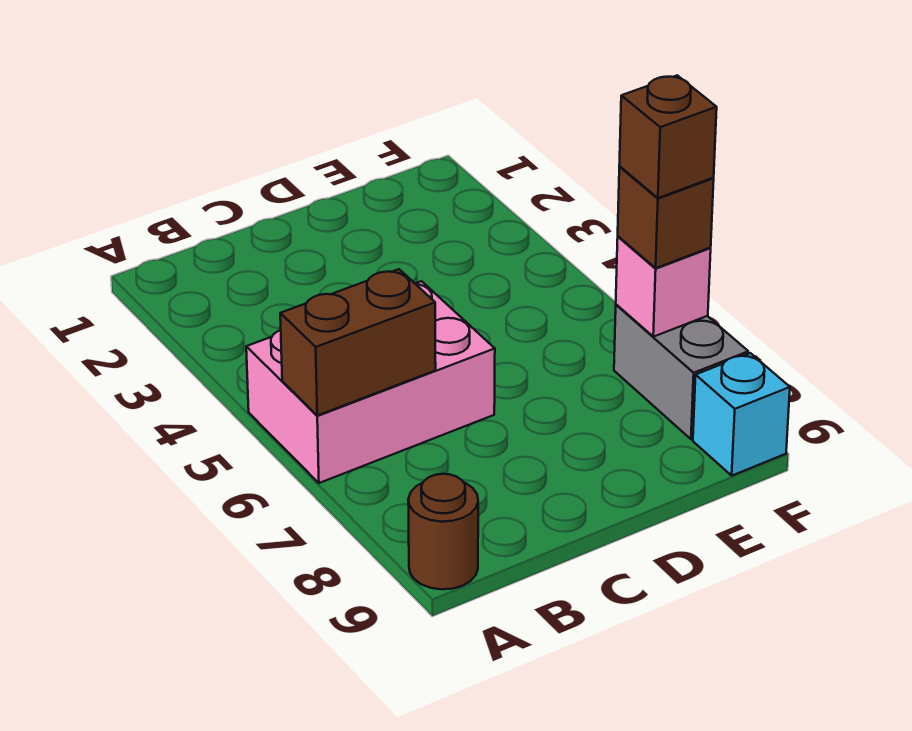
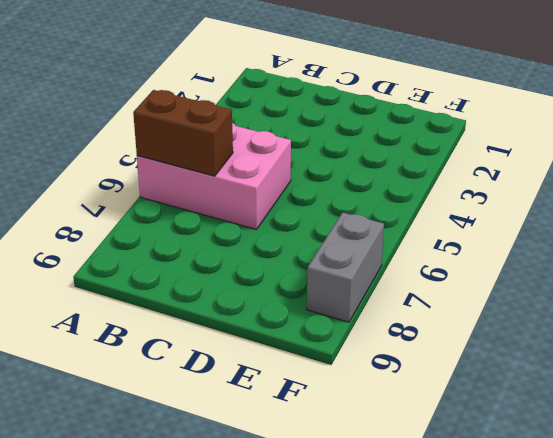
none -> brown round brick A9 level 1
none -> cyan brick F9 level 1

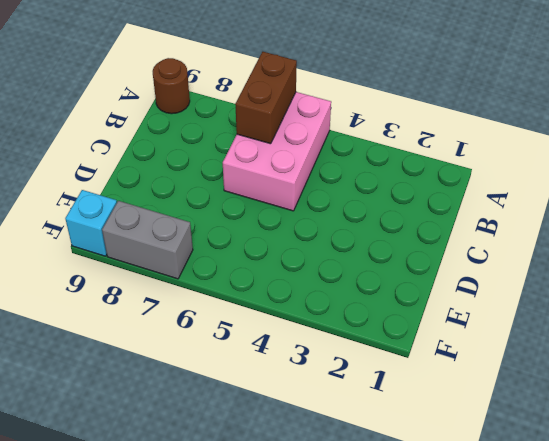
none -> pink brick F7 level 2
none -> brown brick F7 level 3

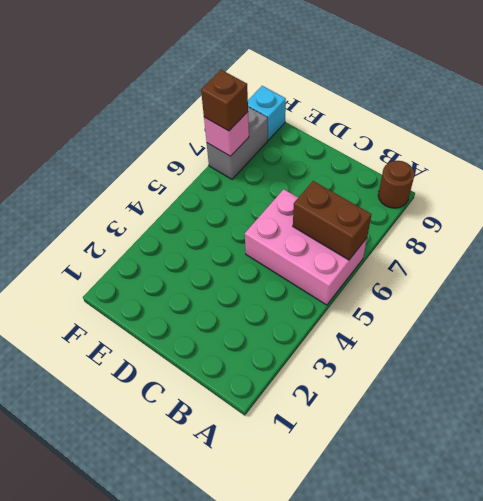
none -> brown brick F7 level 4

